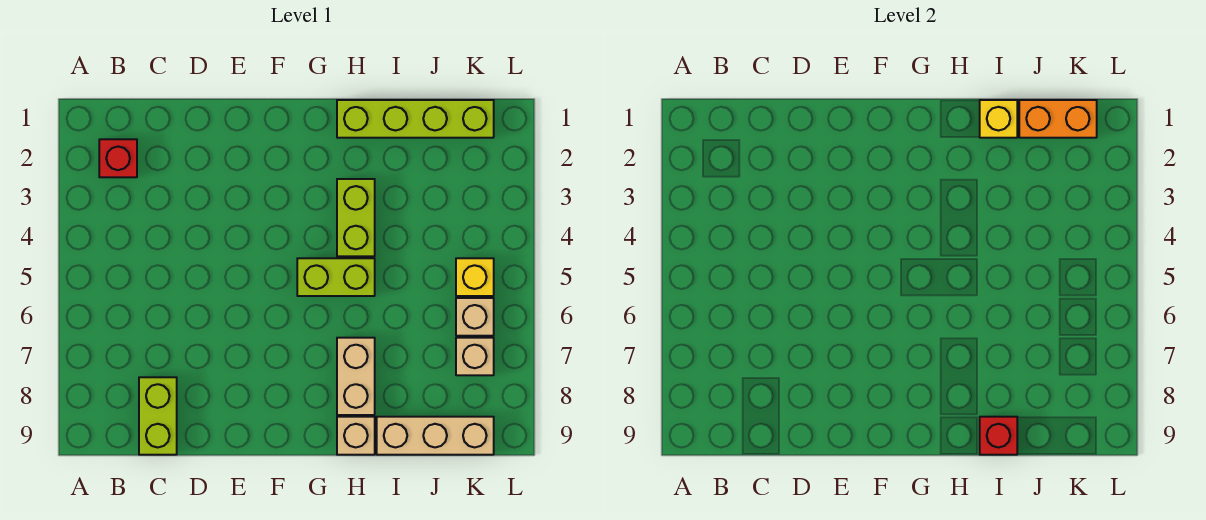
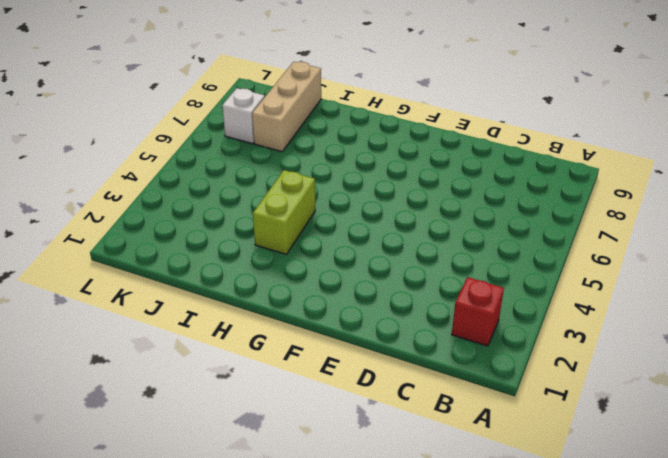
tan brick J7:J9 level 1 -> tan brick I9:K9 level 1
white brick K7 level 1 -> tan brick K7 level 1
none -> lime brick C8:C9 level 1
none -> lime brick G5:H5 level 1
none -> lime brick H1:K1 level 1

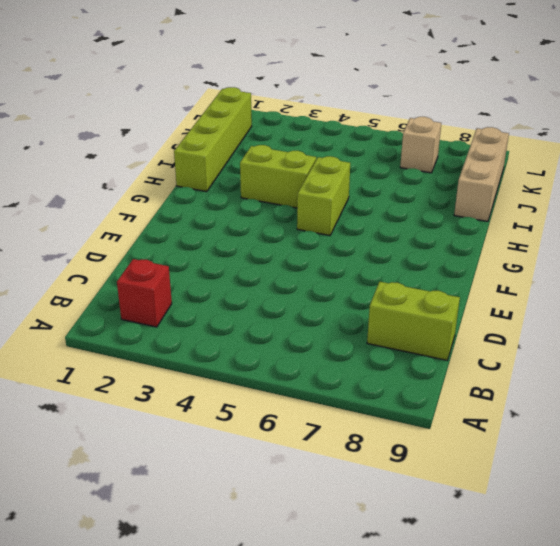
none -> tan brick H7:H8 level 1
none -> tan brick H9 level 1
none -> yellow brick K5 level 1

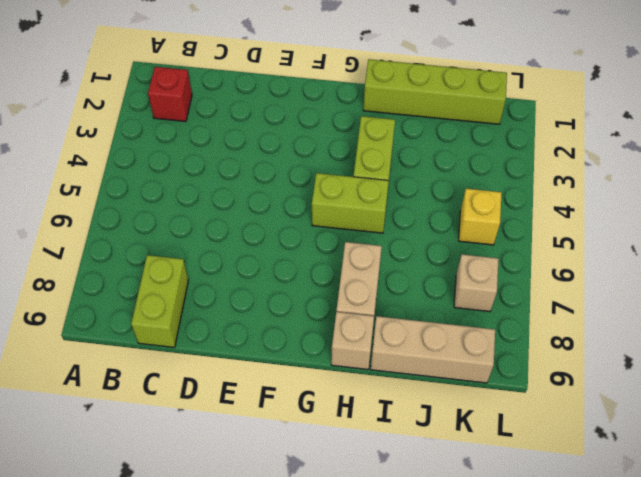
none -> tan brick K6 level 1
none -> yellow brick I1 level 2
none -> red brick I9 level 2

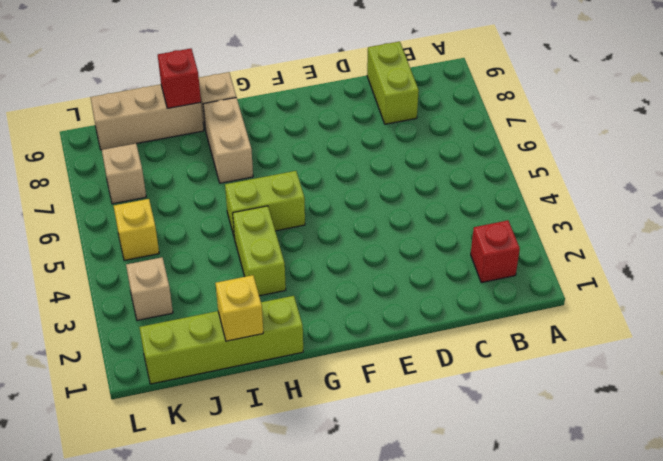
tan brick K3 level 1 -> tan brick K6 level 1
none -> orange brick J1:K1 level 2

